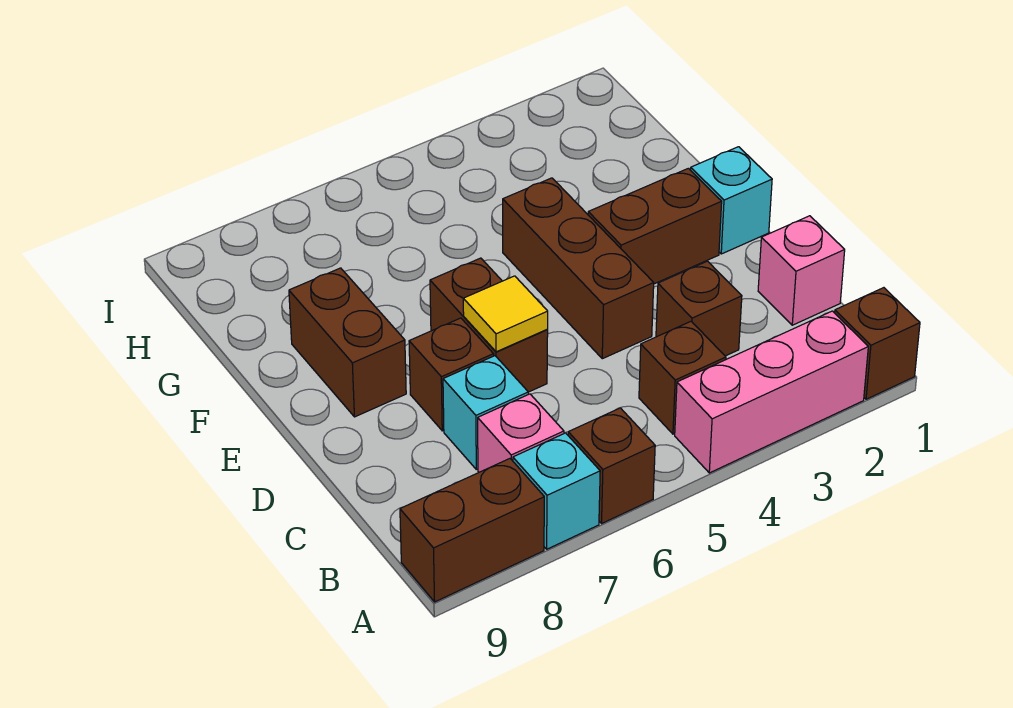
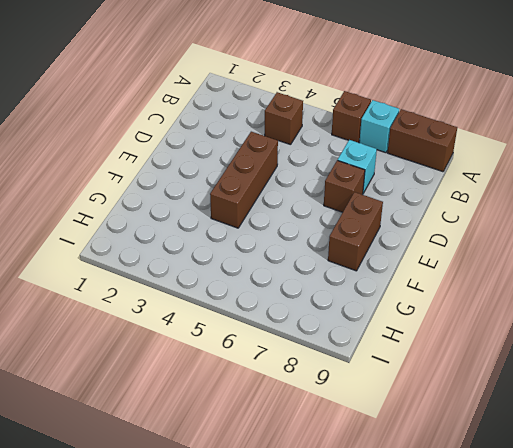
none -> brown brick A1 level 1
none -> pink brick A2:A4 level 1
none -> pink brick B7 level 1

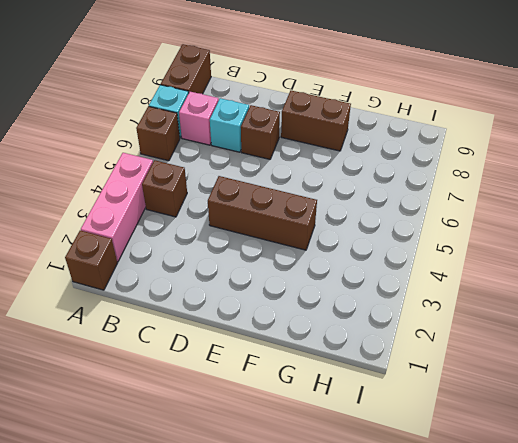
none -> pink brick C1 level 1
none -> brown brick C3 level 1
none -> brown brick D6:E6 level 1

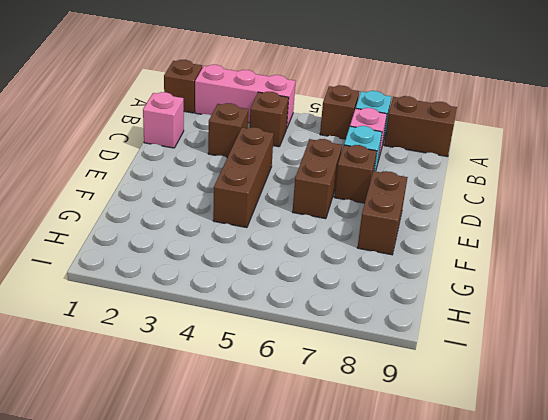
none -> cyan brick E1 level 1
none -> brown brick E2:E3 level 1
none -> yellow tile D6 level 2

